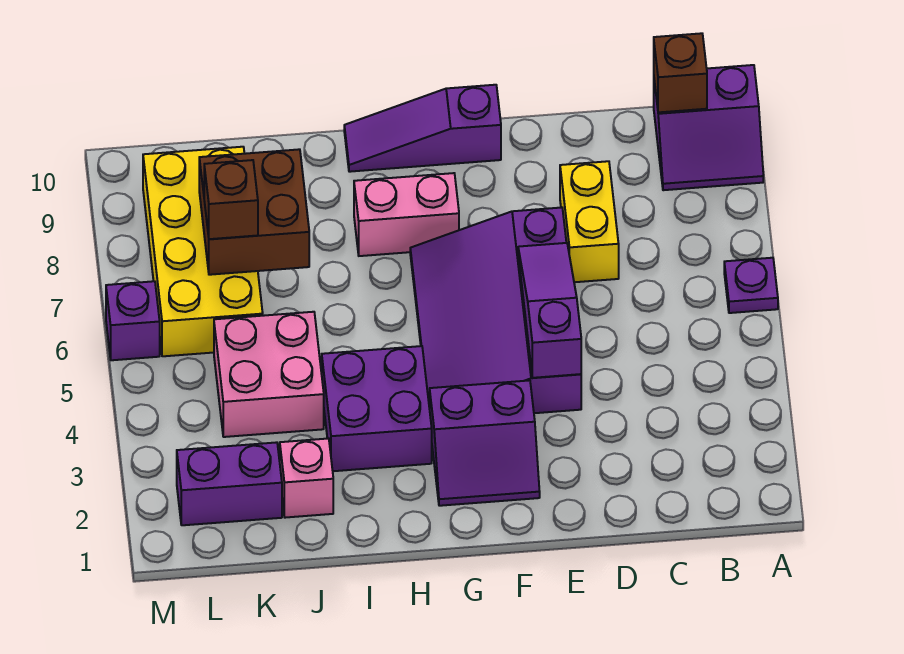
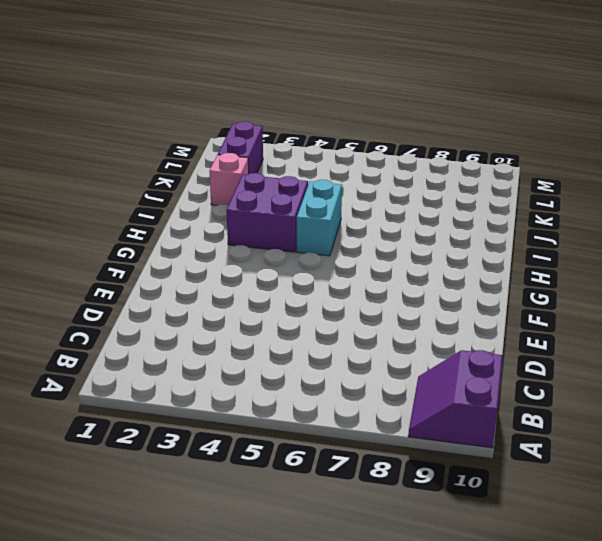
cyan brick H5:I5 level 1 -> none
none -> purple plate A6 level 1
none -> yellow brick D7:D8 level 1
none -> purple slope E4:G7 level 1 top E

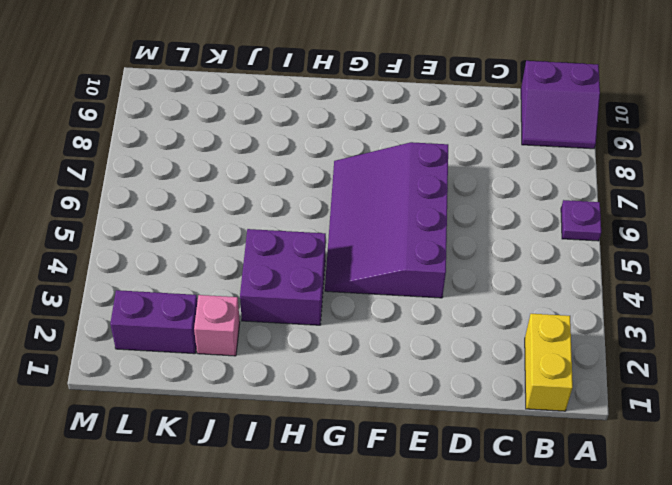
yellow brick B1:B2 level 1 -> yellow brick D7:D8 level 1
none -> purple slope F2:G3 level 1 top 3
none -> purple slope F10:H10 level 1 top F
none -> pink brick G8:H8 level 1

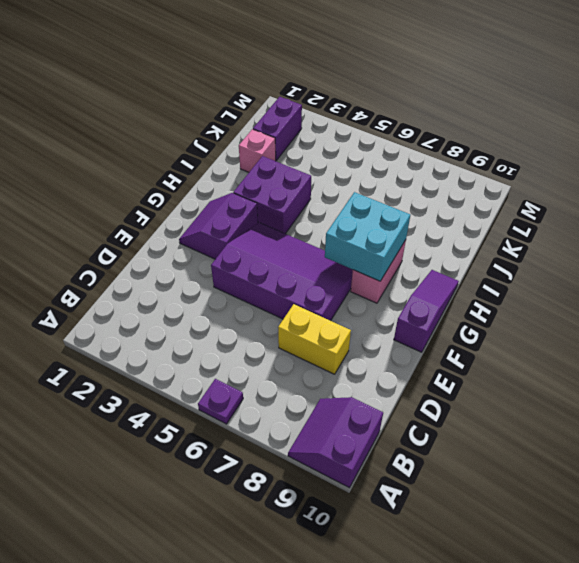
cyan brick G7:H8 level 2 -> none
none -> pink brick J4:K5 level 1
none -> yellow brick K6:L9 level 1
none -> purple brick M6 level 1

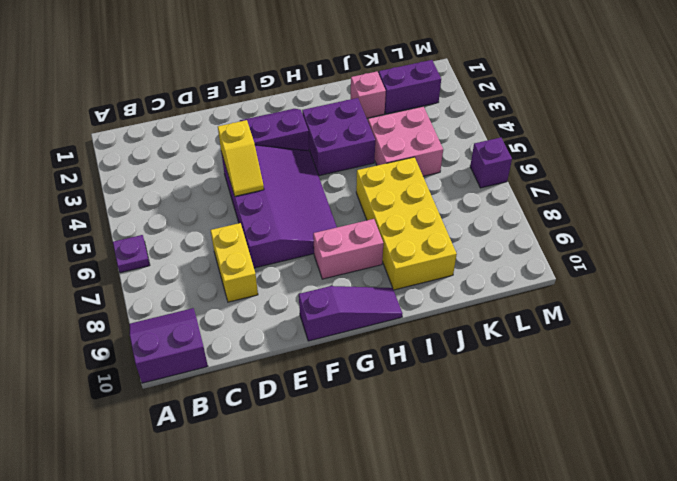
yellow slope E4:E5 level 2 top 4 -> purple slope E4:E6 level 2 top 4
yellow brick I6:J9 level 1 -> yellow brick K6:L9 level 1
none -> brown brick B10 level 2
none -> brown brick J7:K8 level 2
none -> brown brick K7 level 3

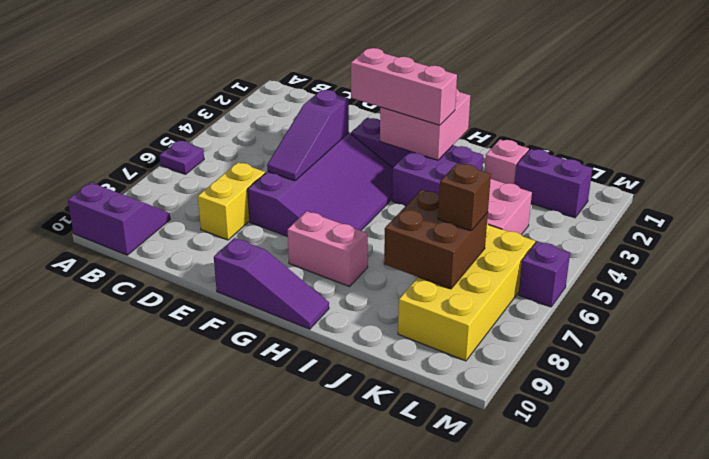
pink brick F3:H3 level 3 -> none
pink brick G2:H3 level 2 -> none
none -> brown brick B10 level 2

